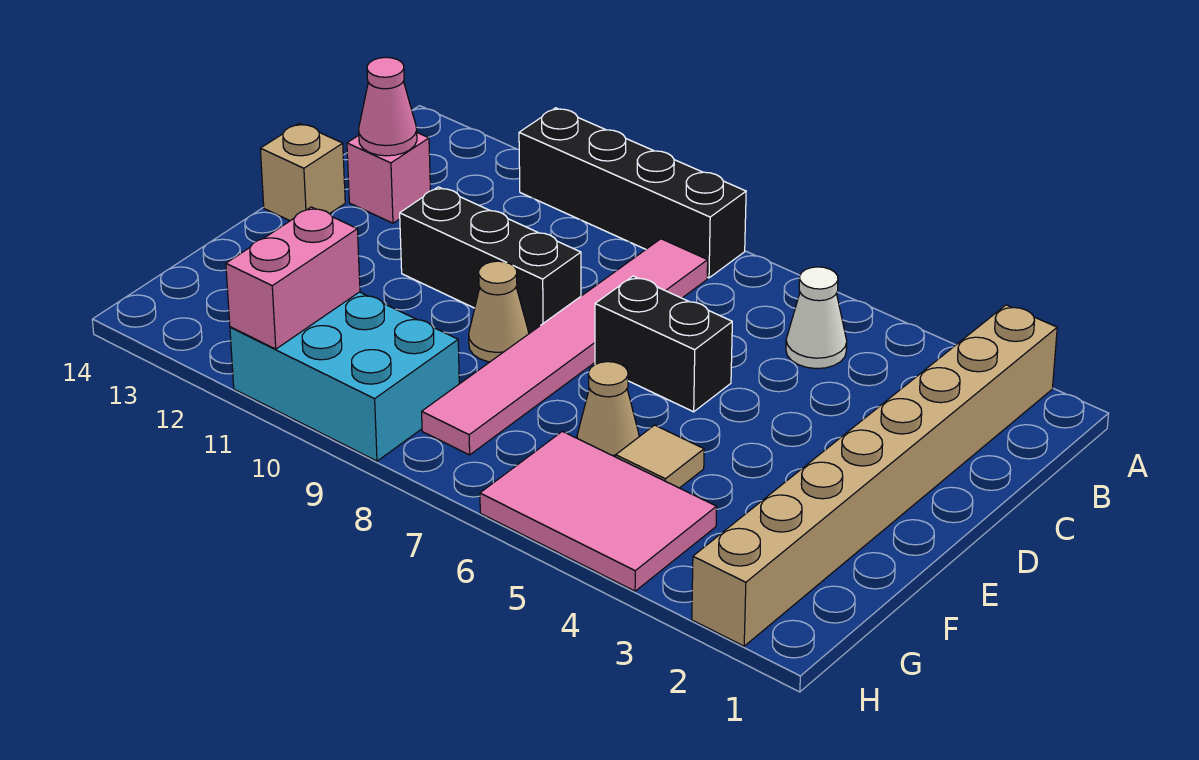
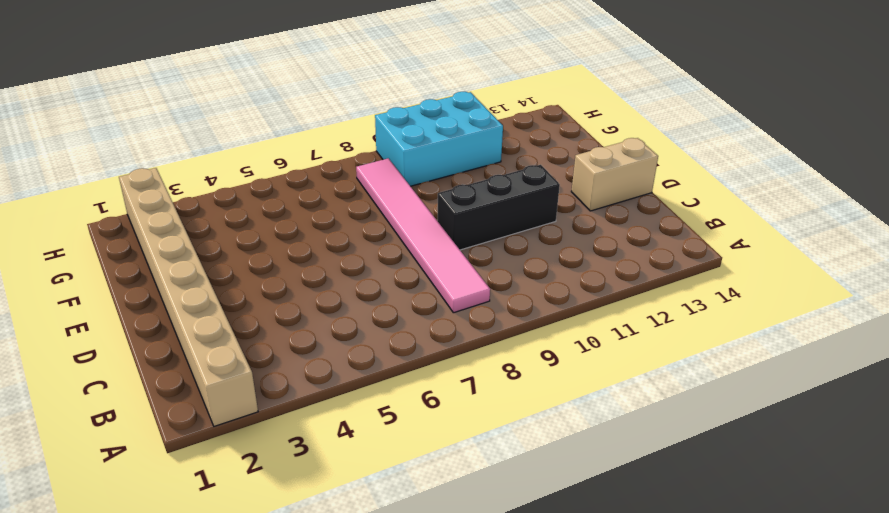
tan brick D13:D14 level 1 -> tan brick D14 level 1
none -> black brick A8:A11 level 1
none -> white cone B5 level 1
none -> pink brick C13 level 1

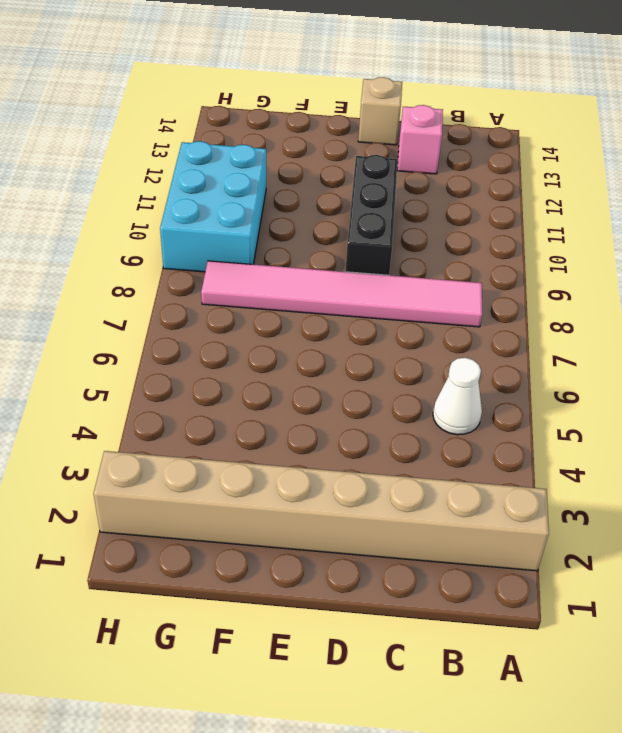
none -> black brick A8:A11 level 1
none -> black brick D6:D7 level 1
none -> tan cone E9 level 1

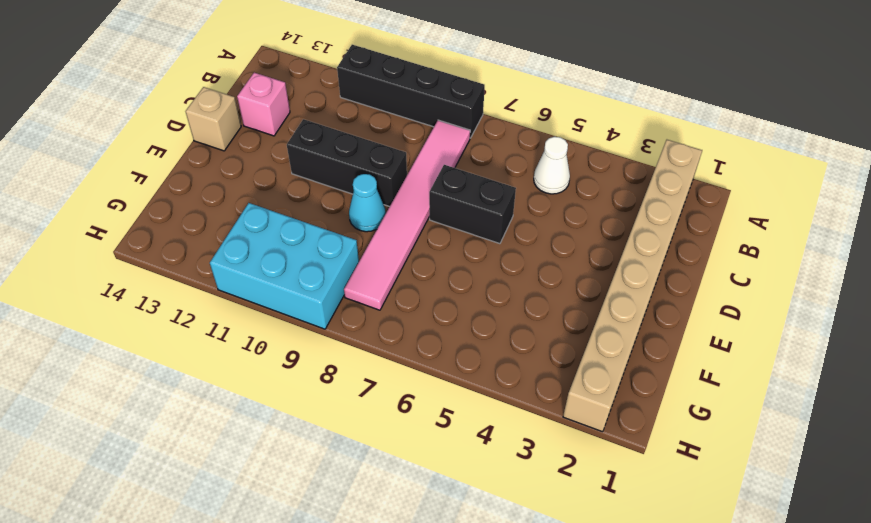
cyan cone E9 level 1 -> tan cone E9 level 1
none -> tan tile F5 level 1
none -> tan cone F6 level 1
none -> pink tile G4:H6 level 1

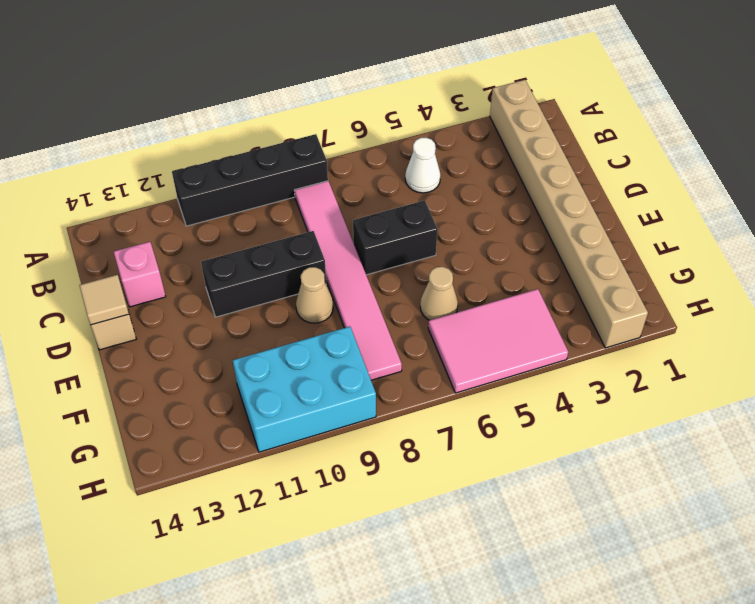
tan tile D14 level 2 -> tan tile F5 level 1
none -> pink cone C13 level 2
none -> pink brick G11:H11 level 2

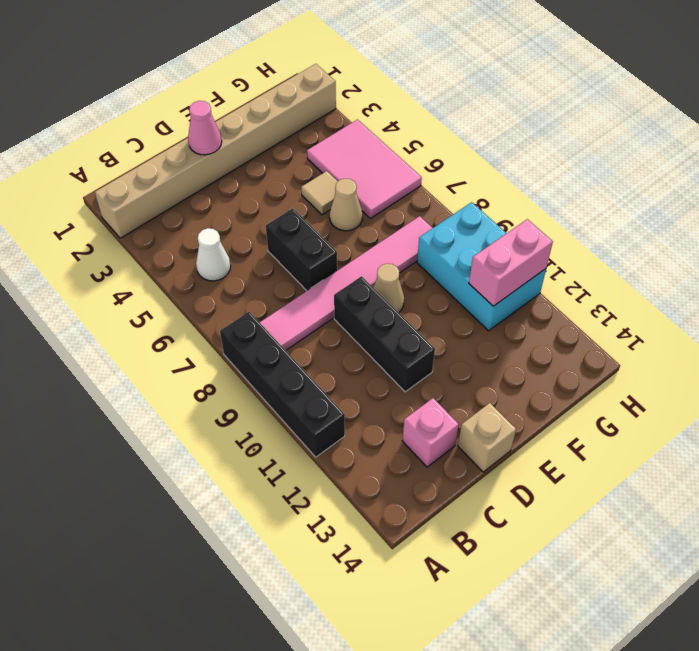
pink cone D2 level 2 -> pink cone C13 level 2

